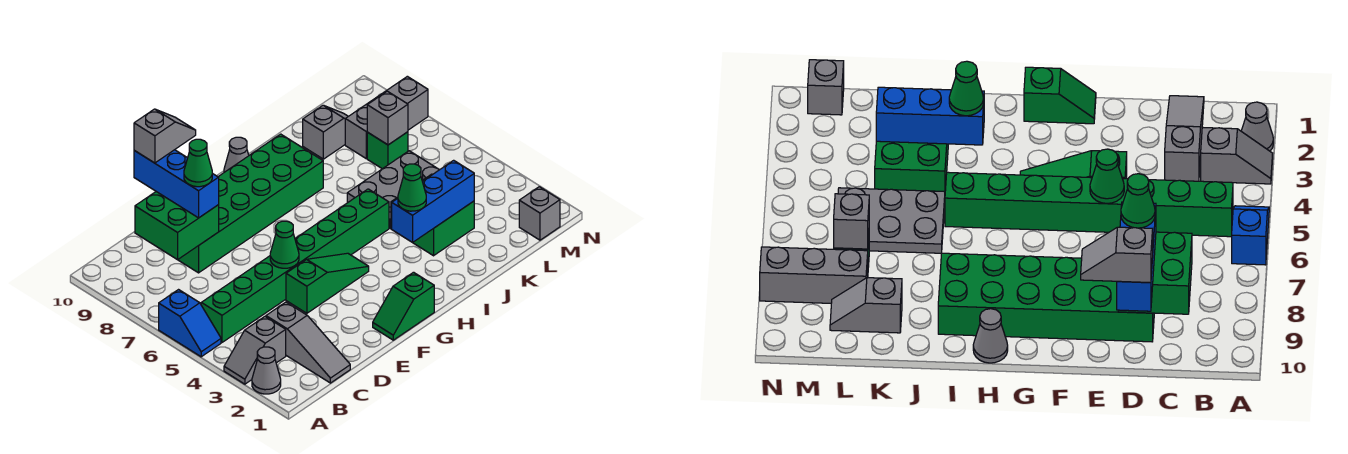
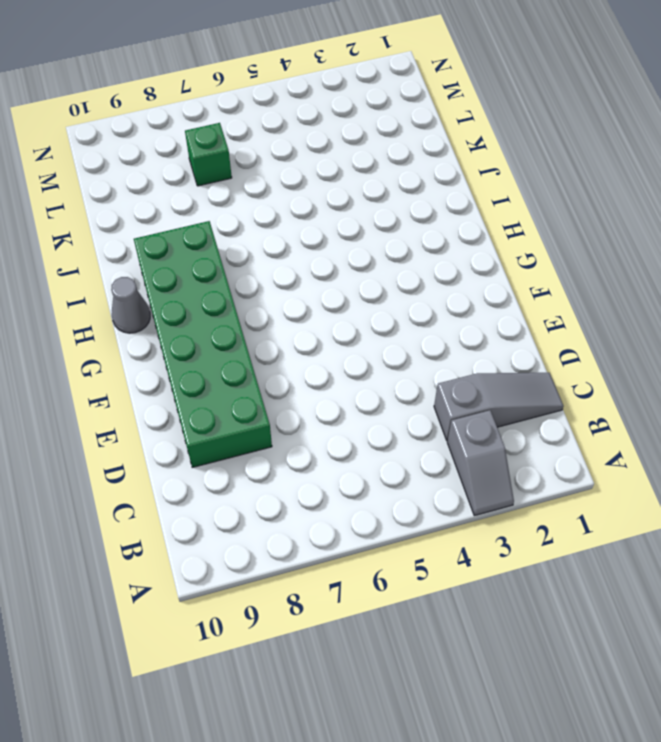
none -> grey cone A2 level 1
none -> blue slope A5:A6 level 1 top 6
none -> green brick B5:I5 level 1

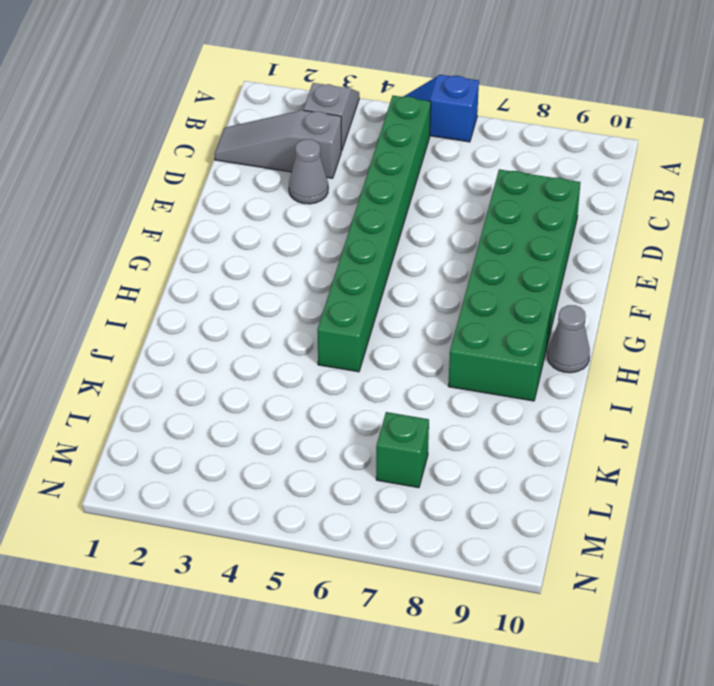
grey cone D3 level 1 -> grey cone A2 level 1
none -> green slope E4:G4 level 1 top E
none -> green slope F1:G1 level 1 top G
none -> green brick J3:K4 level 1

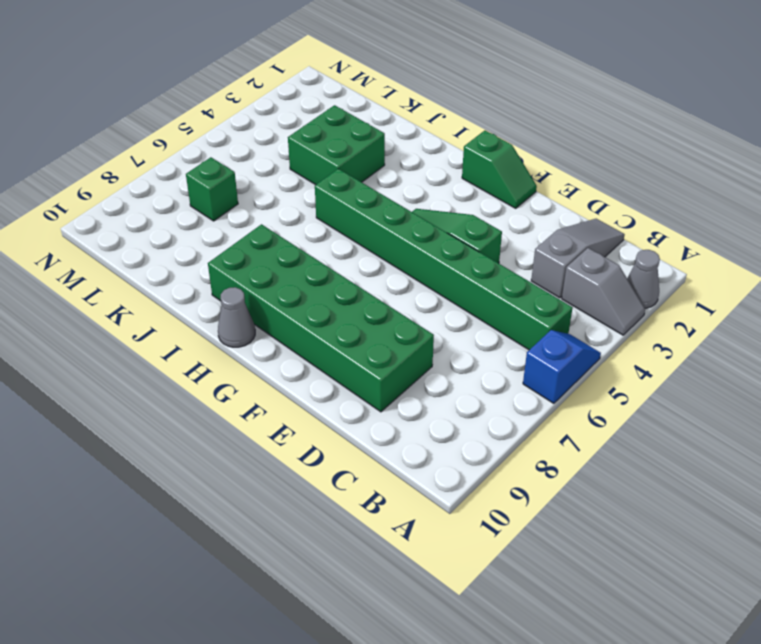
none -> grey plate J5:L6 level 1
none -> grey slope K9:L9 level 1 top K
none -> grey brick L8:N8 level 1

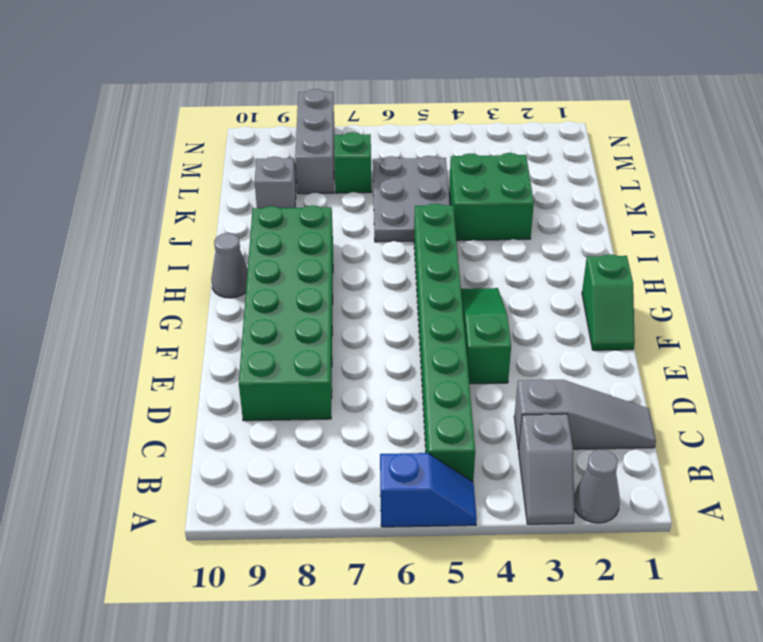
none -> grey brick M1 level 1
none -> green brick C8:D9 level 2
none -> green cone E5 level 2

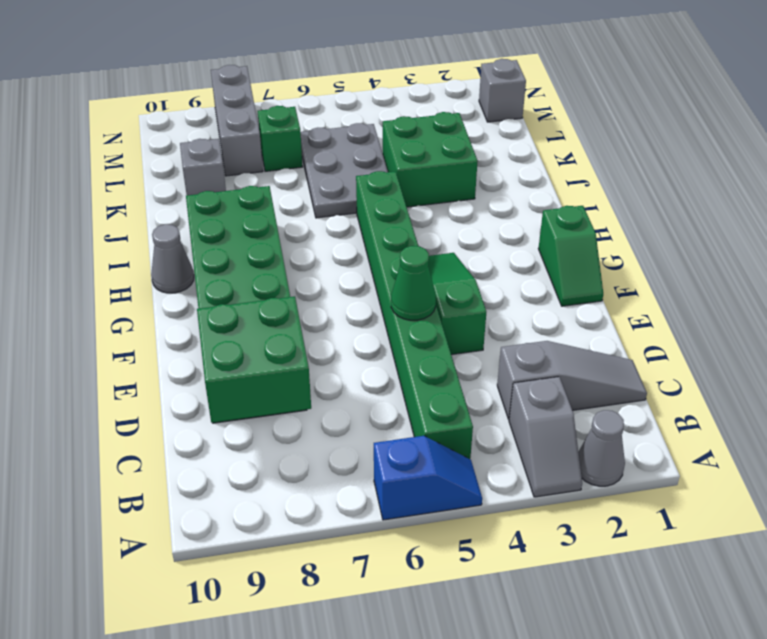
none -> blue brick I3:K3 level 2
none -> grey brick L7 level 2
none -> blue brick D8:D10 level 3

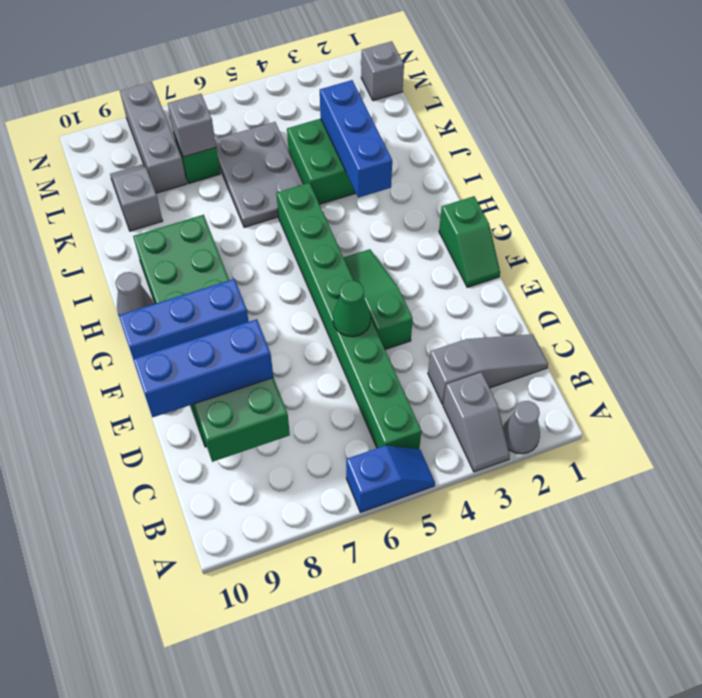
blue brick F8:F10 level 2 -> none
none -> green cone I3 level 3
none -> green cone D8 level 4
none -> grey slope D10:E10 level 4 top D

